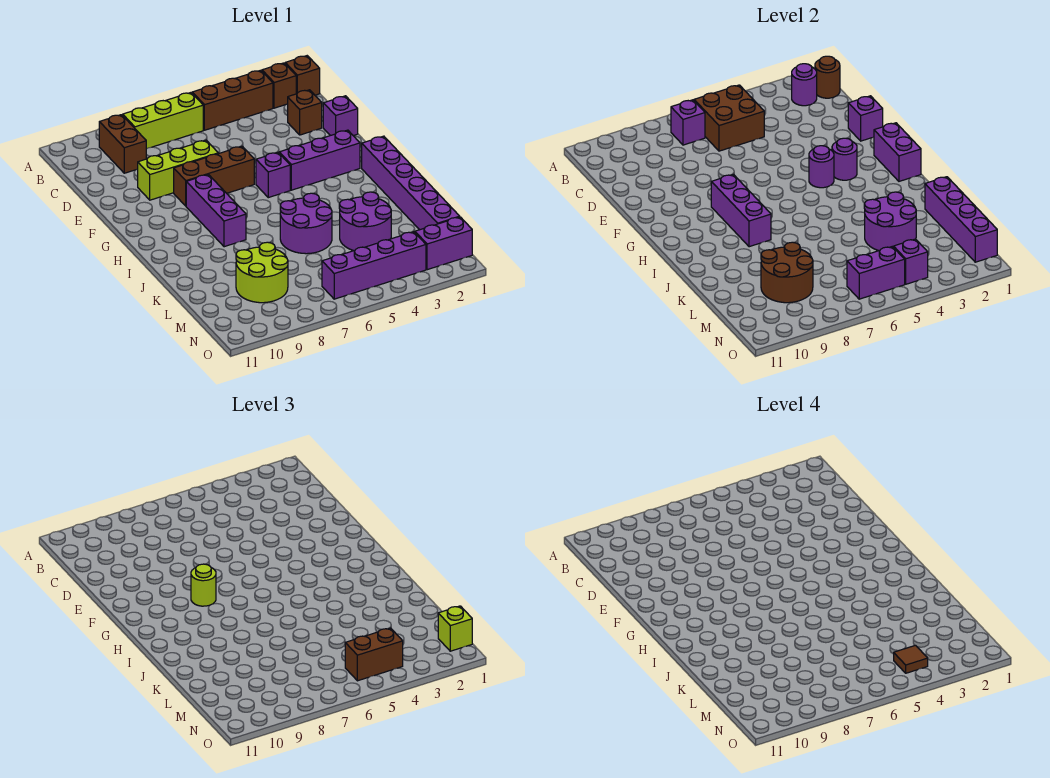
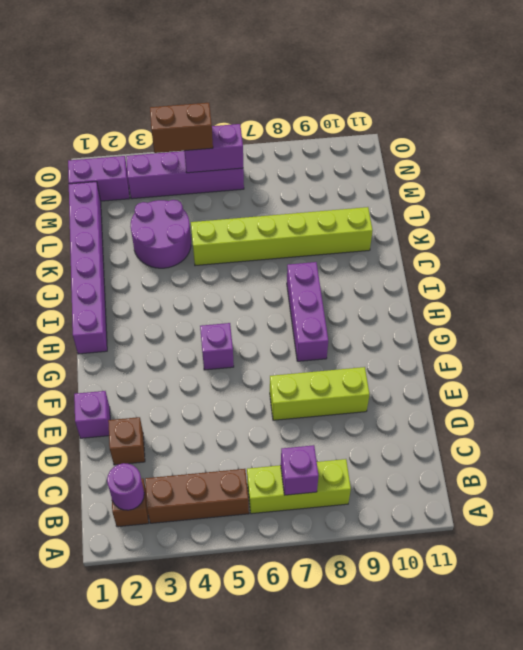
lime brick K5:K10 level 1 -> purple round brick J5:K6 level 1
none -> brown brick B1 level 1
none -> brown brick B9:C9 level 1
none -> brown brick F6:F8 level 1
none -> purple brick G2:G4 level 1

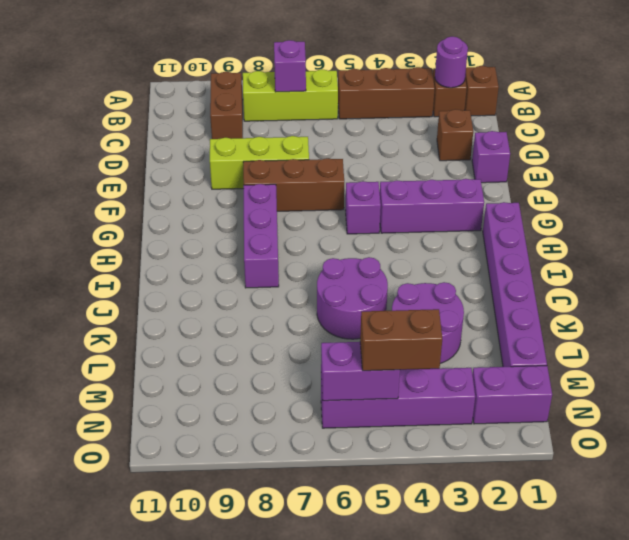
none -> lime round brick L8:M9 level 1
none -> brown round brick B1 level 2
none -> brown brick B5:C6 level 2
none -> purple brick E1 level 2

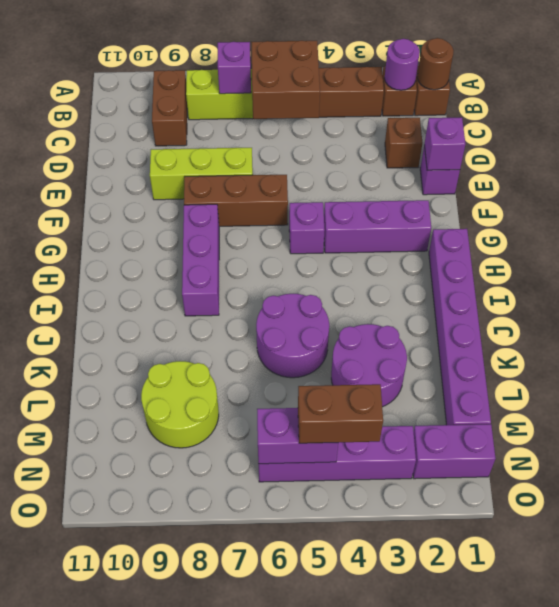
none -> purple brick G1:H1 level 2
none -> purple round brick G3 level 2
none -> purple round brick G4 level 2
none -> purple brick G8:I8 level 2

